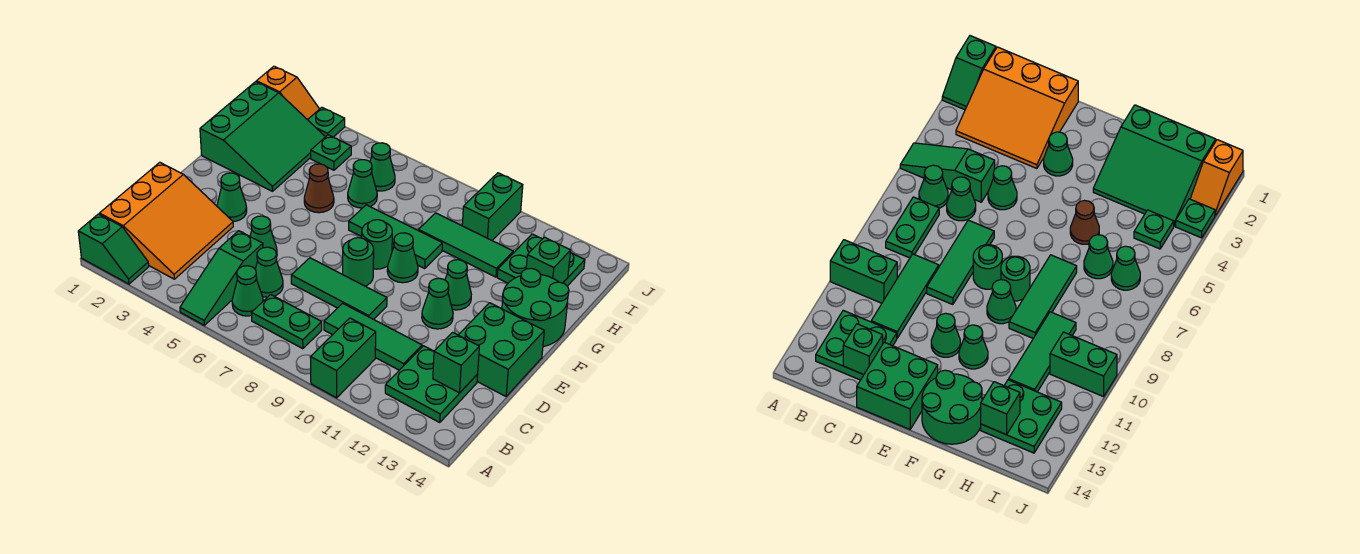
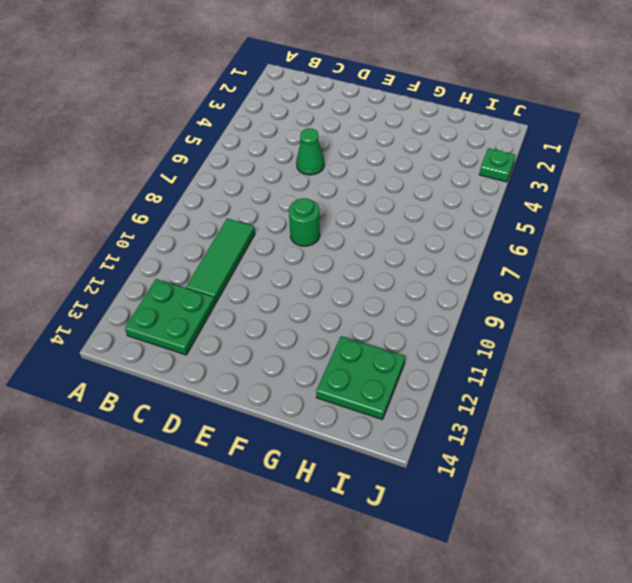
none -> green slope A1:A2 level 1 top 1
none -> green slope A5:C5 level 1 top C
none -> green brick A10:B10 level 1
none -> orange slope B1:D3 level 1 top 1

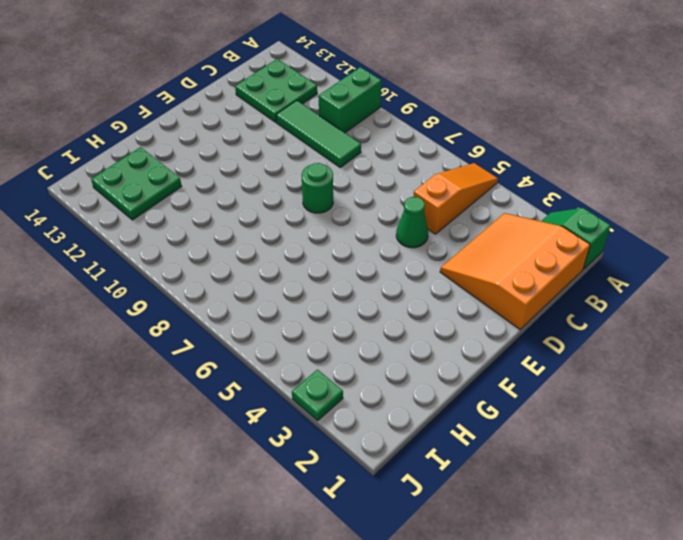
orange slope A5:C5 level 1 top C -> green slope A5:C5 level 1 top C
none -> green cone B6 level 1
none -> green plate B7:B8 level 1
none -> green cone C6 level 1
none -> green tile D7:D9 level 1

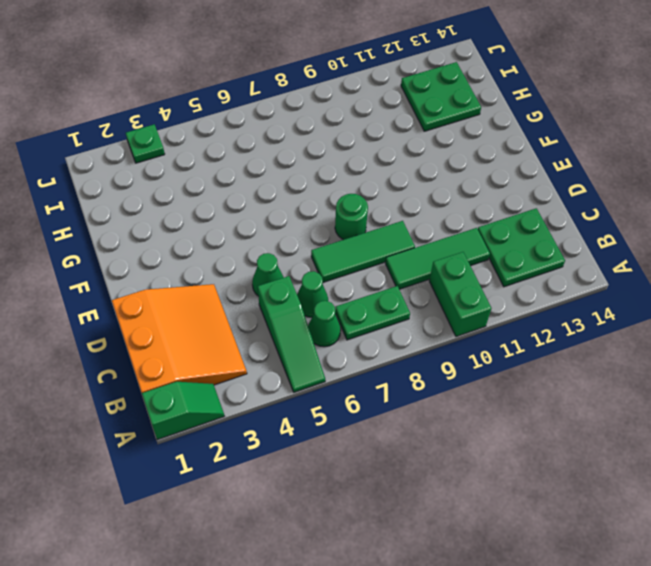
none -> green brick D13:E14 level 1
none -> green cone E3 level 1
none -> green cone E11 level 1
none -> green round brick F8 level 1

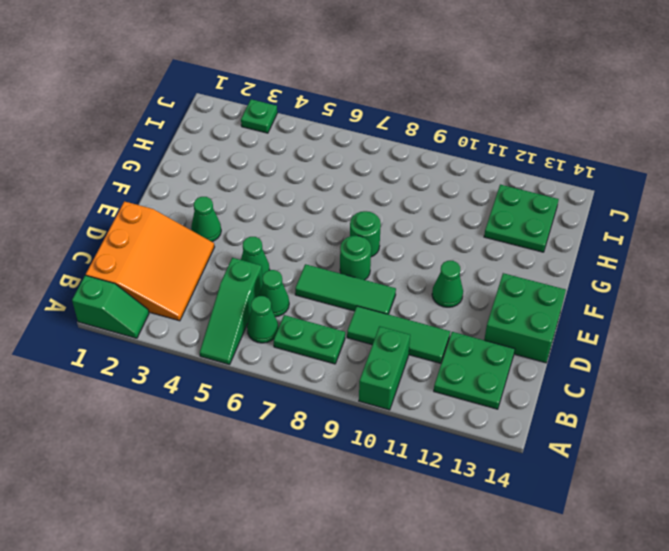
none -> green cone F9 level 1
none -> green cone F11 level 1
none -> green round brick F13:G14 level 1
none -> green slope G1:I3 level 1 top 1

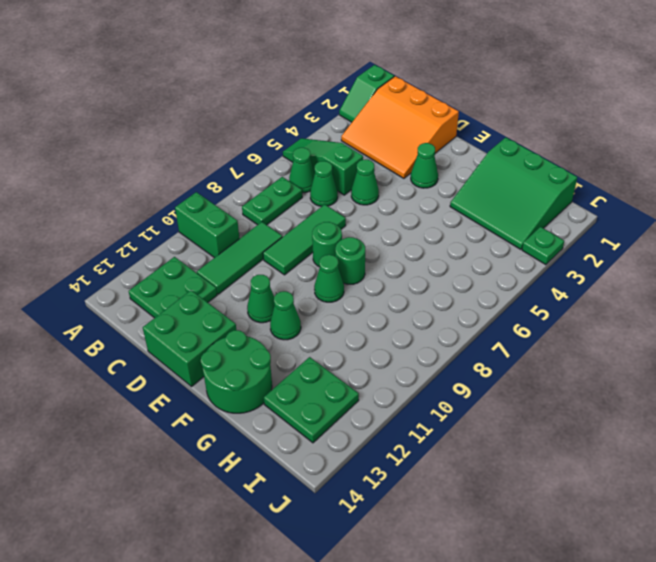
none -> brown cone G5 level 1
none -> green tile G7:G9 level 1
none -> green cone H6 level 1
none -> green tile H9:H11 level 1

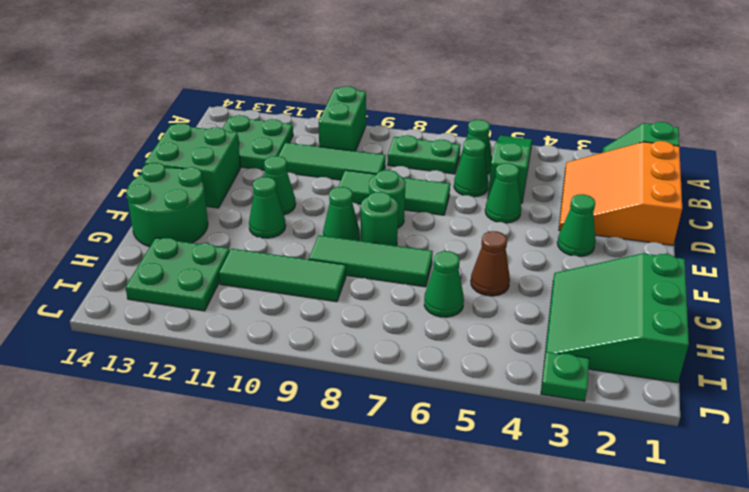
none -> green plate I4 level 1
none -> green cone I6 level 1
none -> green brick I10:J10 level 1
none -> orange slope J1:J2 level 1 top 1

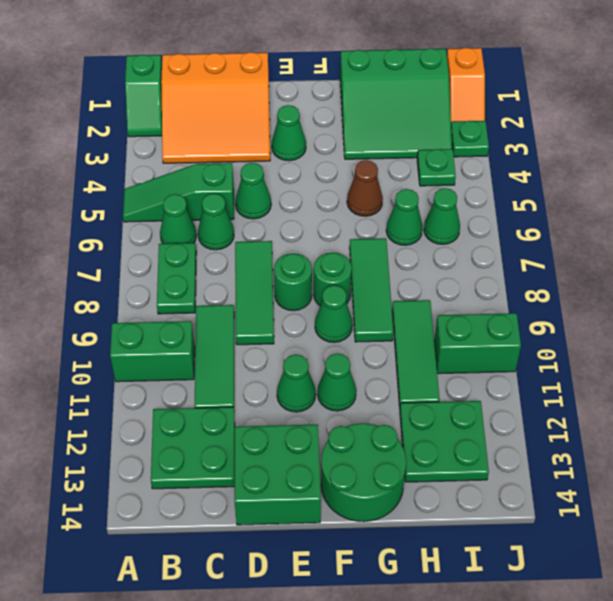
none -> green brick C13 level 2
none -> green brick H13 level 2

